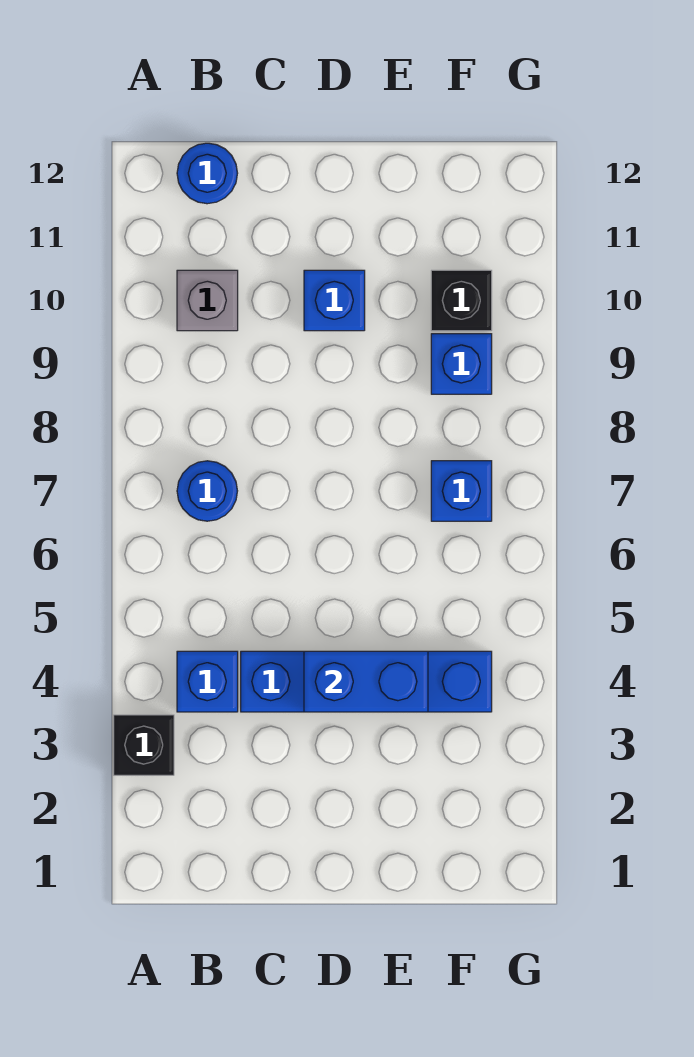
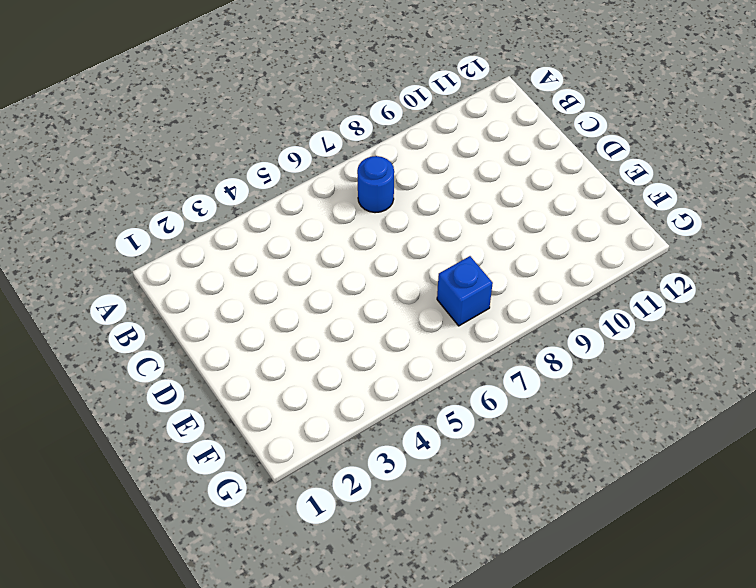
none -> black brick A3 level 1
none -> blue brick B4 level 1

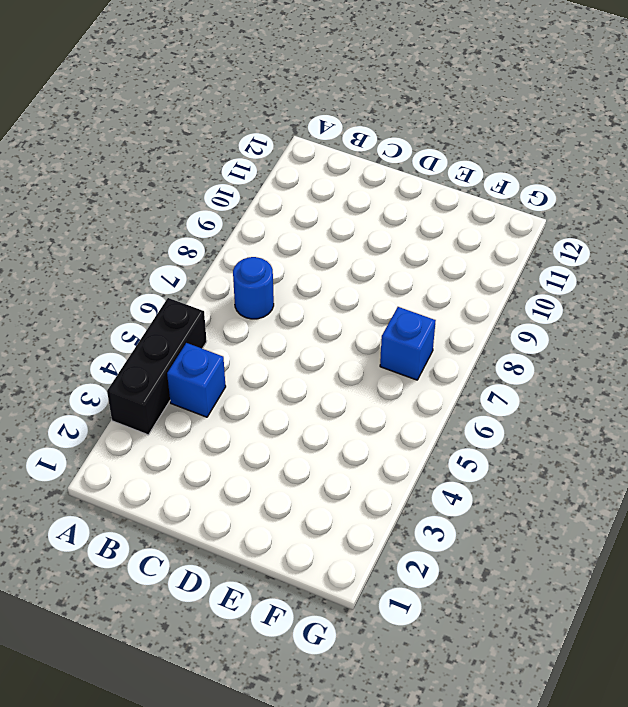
black brick A3:A5 level 1 -> black brick A3 level 1
none -> grey brick B10 level 1
none -> blue round brick B12 level 1

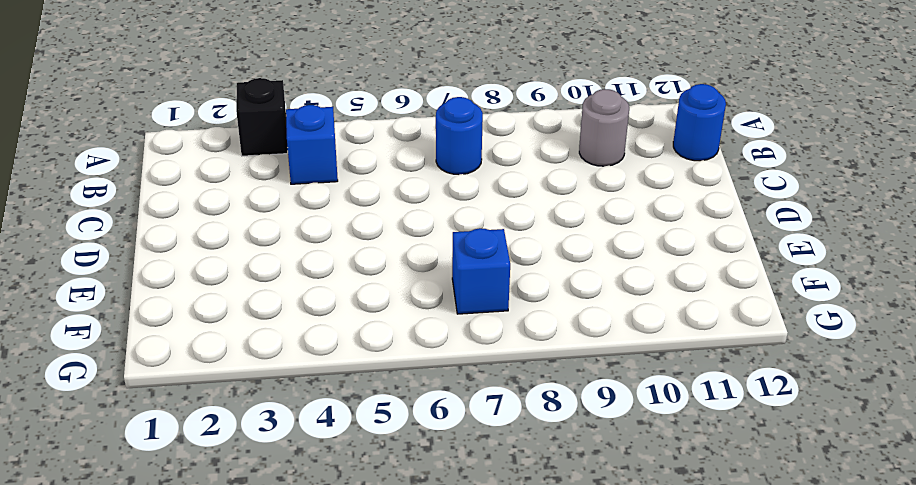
grey round brick B10 level 1 -> grey brick B10 level 1
none -> blue brick C4:F4 level 1
none -> blue brick D10 level 1

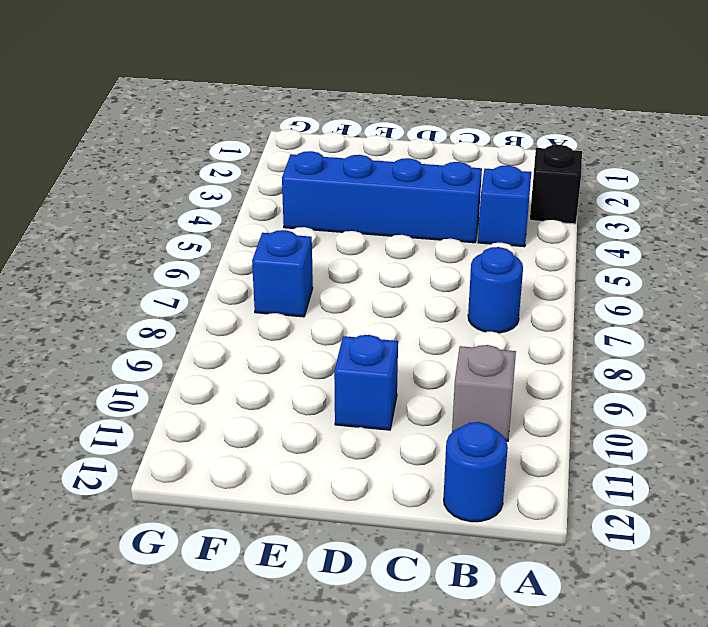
none -> blue brick F9 level 1
none -> black brick F10 level 1

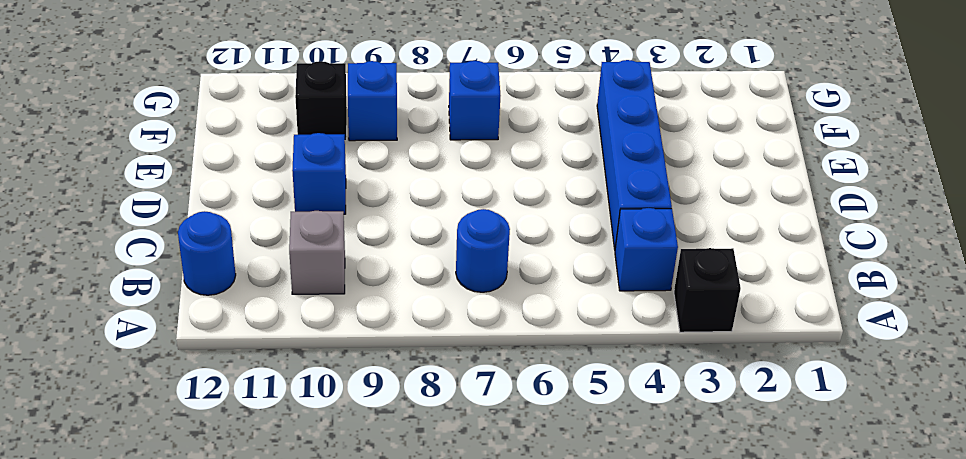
none -> blue brick D4:E4 level 2

